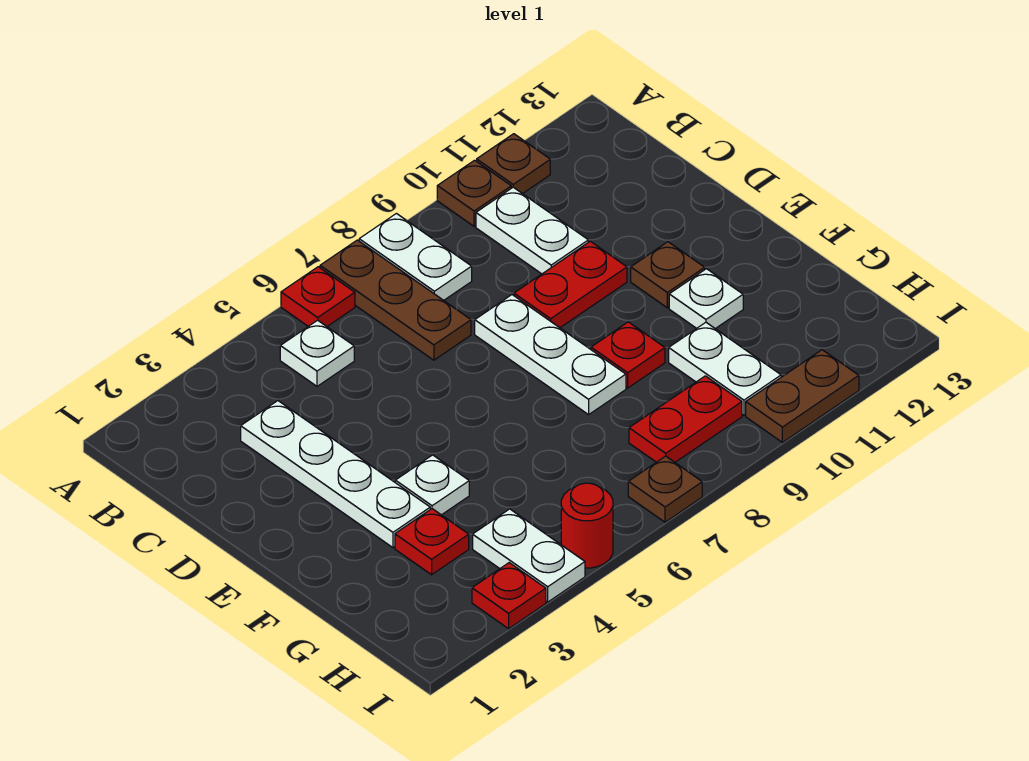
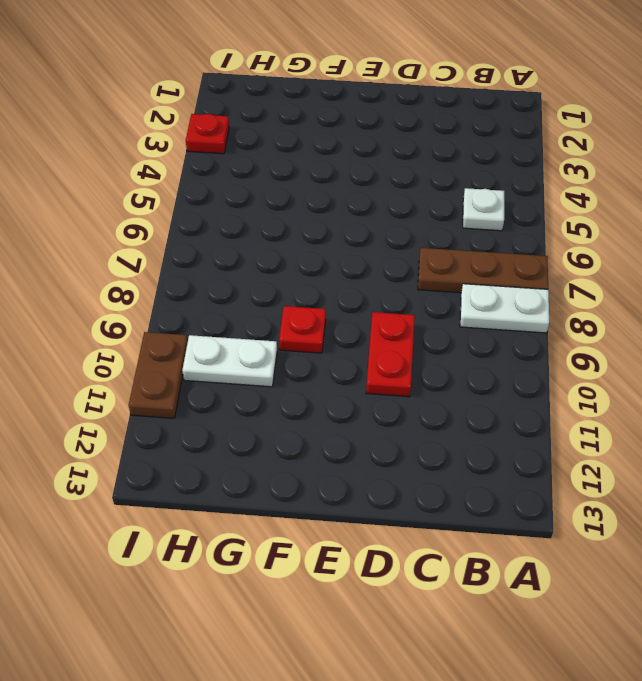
none -> red plate A6 level 1
none -> brown plate A10 level 1
none -> brown plate A11 level 1

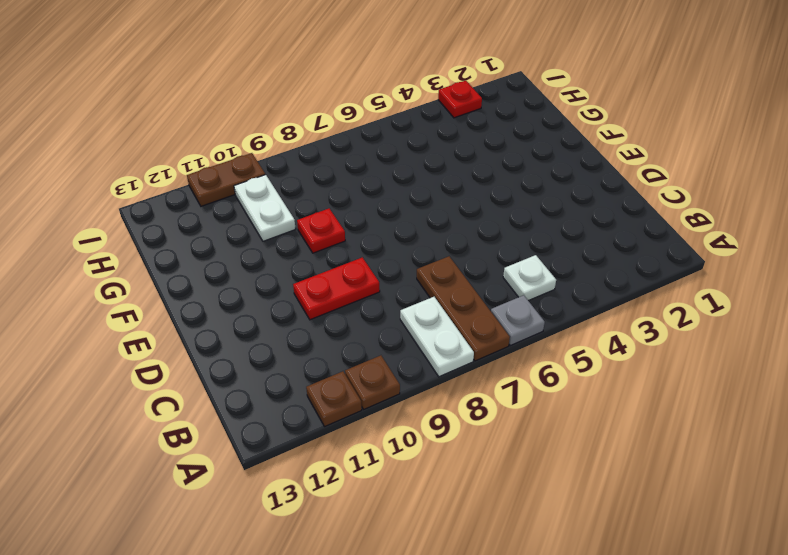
grey plate A6 level 1 -> red plate A6 level 1
none -> white plate B10:C10 level 1
none -> white plate C3:F3 level 1
none -> white plate D8:F8 level 1

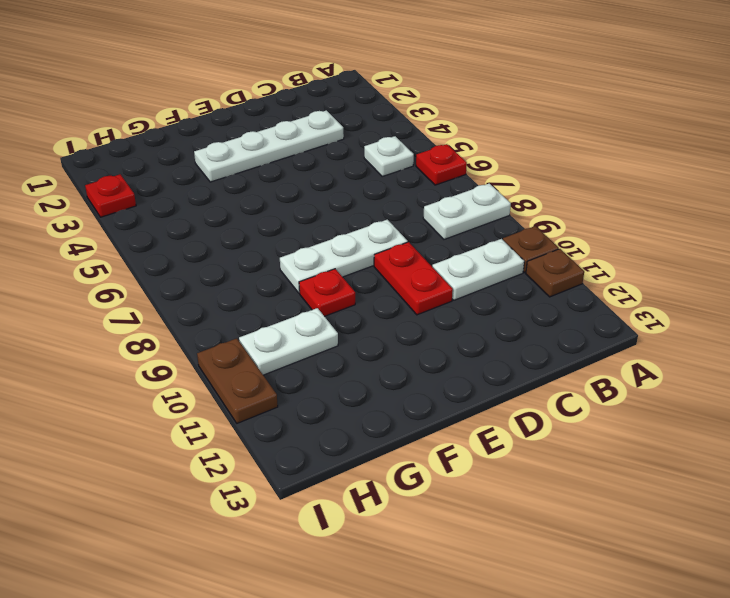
none -> brown plate A7:C7 level 1
none -> brown plate E11 level 1
none -> white plate F4 level 1

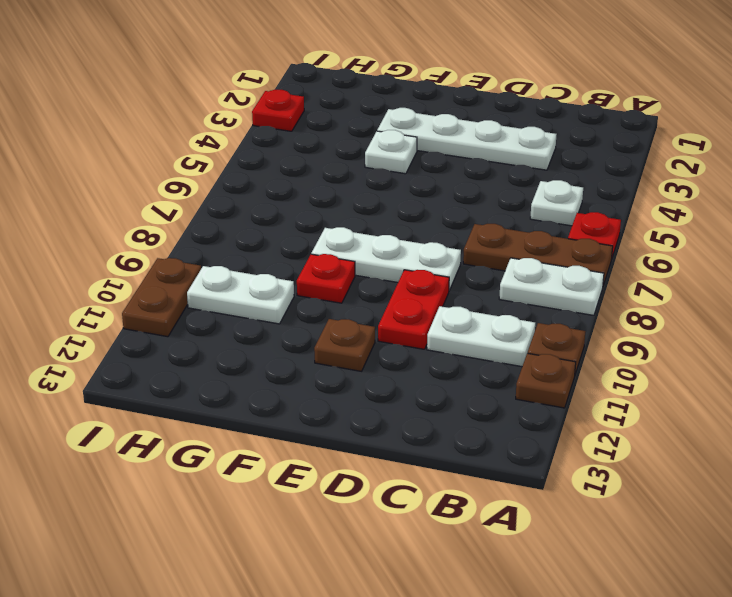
none -> white plate F11 level 1
none -> red plate G3 level 1
none -> white plate H4:I4 level 1

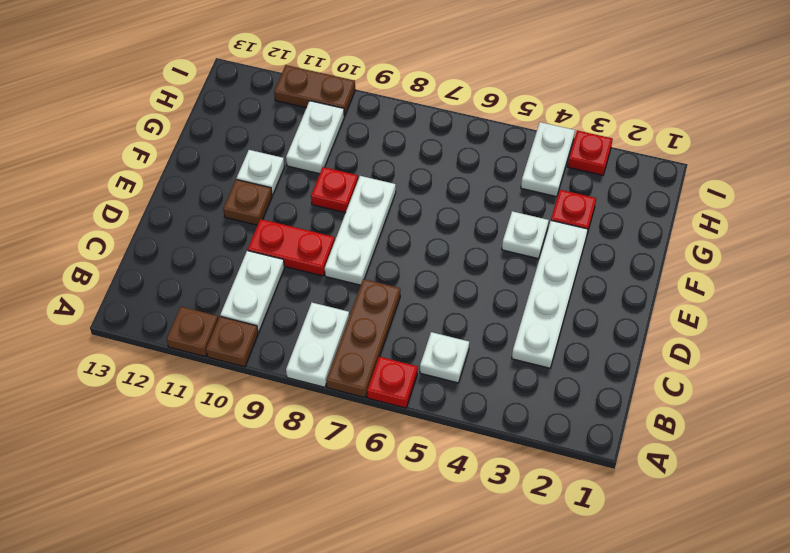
none -> red plate H8:H9 level 1
none -> red round brick I5 level 1
none -> brown plate I7 level 1

